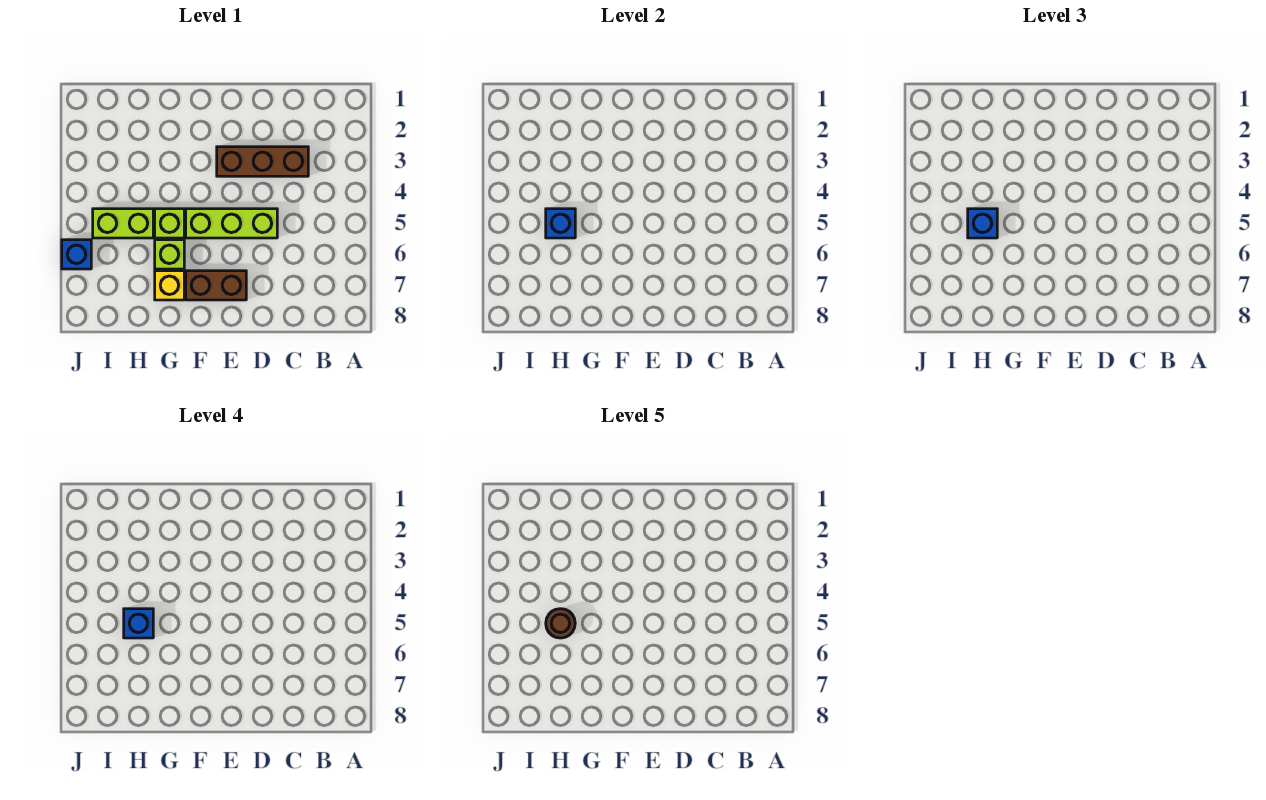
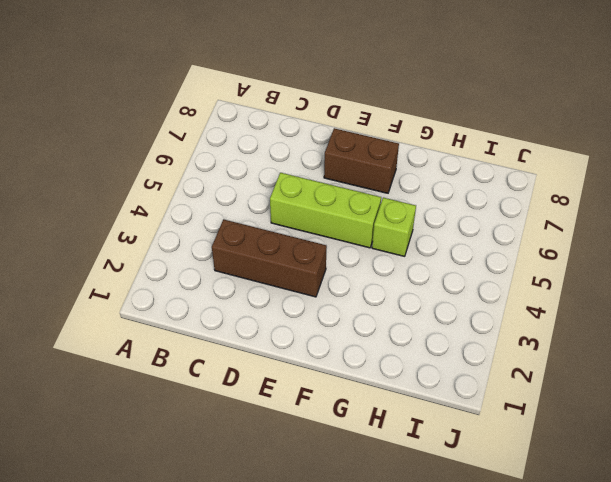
none -> lime brick G6 level 1
none -> yellow brick G7 level 1
none -> lime brick H5:I5 level 1

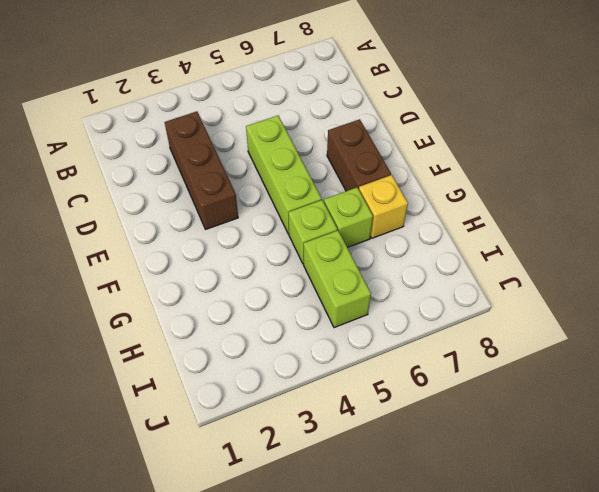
none -> blue brick J6 level 1
none -> blue brick H5 level 2
none -> blue brick H5 level 3

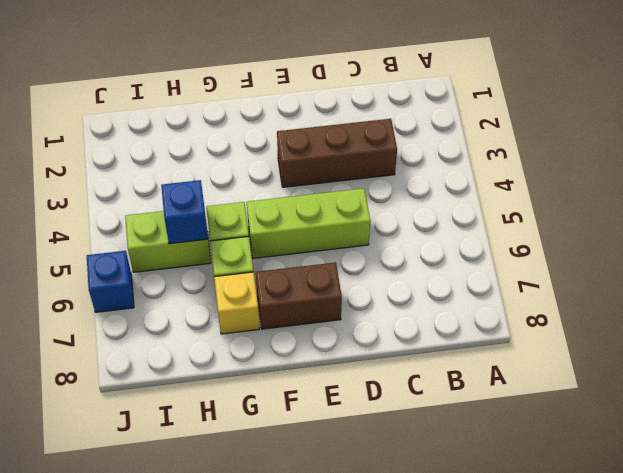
none -> blue brick H5 level 3
none -> blue brick H5 level 4
none -> brown round brick H5 level 5

